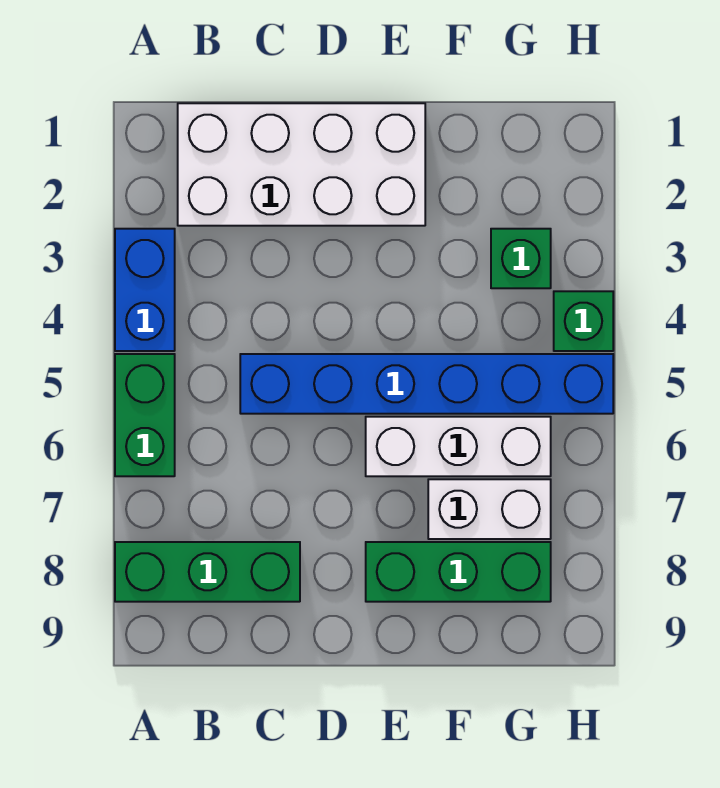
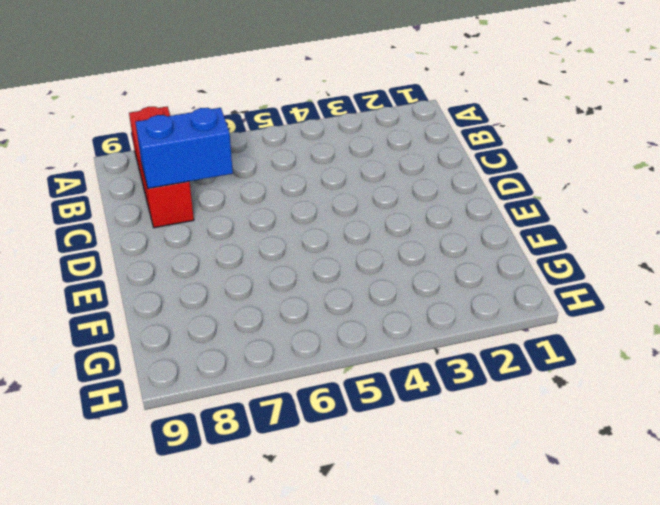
red brick A8:C8 level 1 -> green brick A8:C8 level 1
blue brick C7:C8 level 2 -> blue brick A3:A4 level 1
none -> green brick A5:A6 level 1
none -> white brick B1:E2 level 1

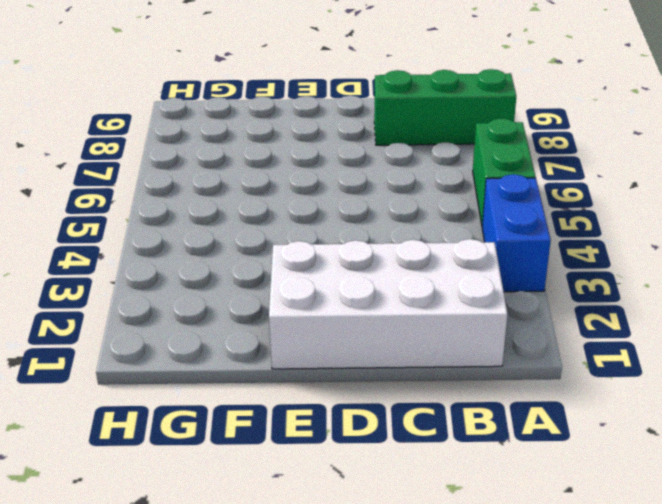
none -> blue brick C5:H5 level 1
none -> white brick E6:G6 level 1

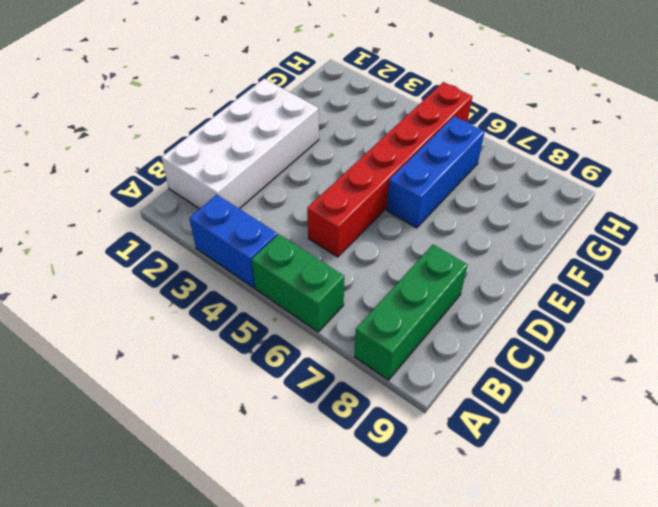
red brick C5:H5 level 1 -> blue brick C5:H5 level 1
blue brick E6:G6 level 1 -> white brick E6:G6 level 1
none -> green brick E8:G8 level 1
none -> white brick F7:G7 level 1

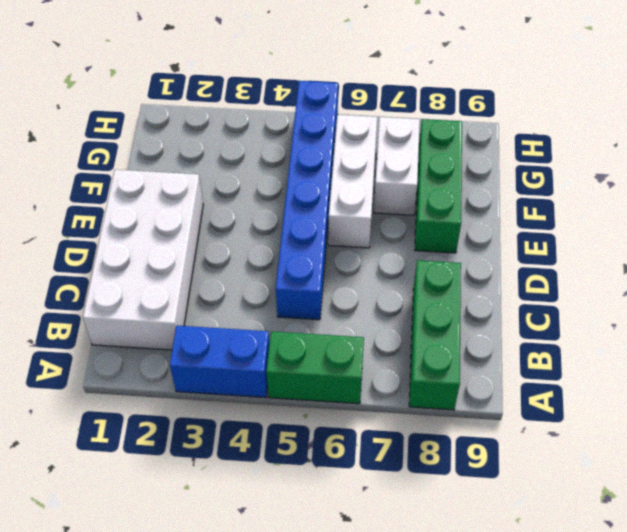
none -> green brick G3 level 1
none -> green brick H4 level 1

